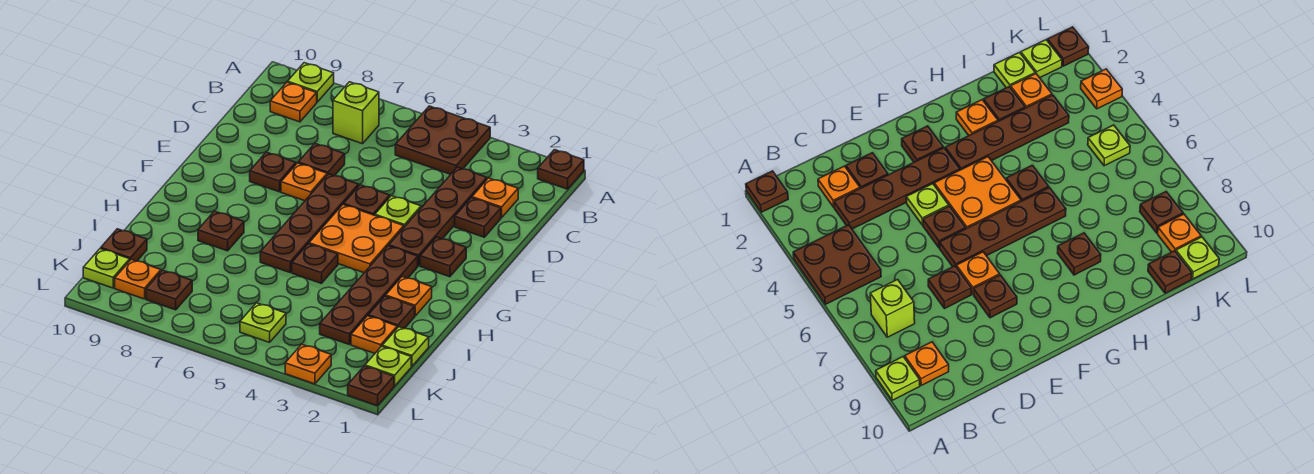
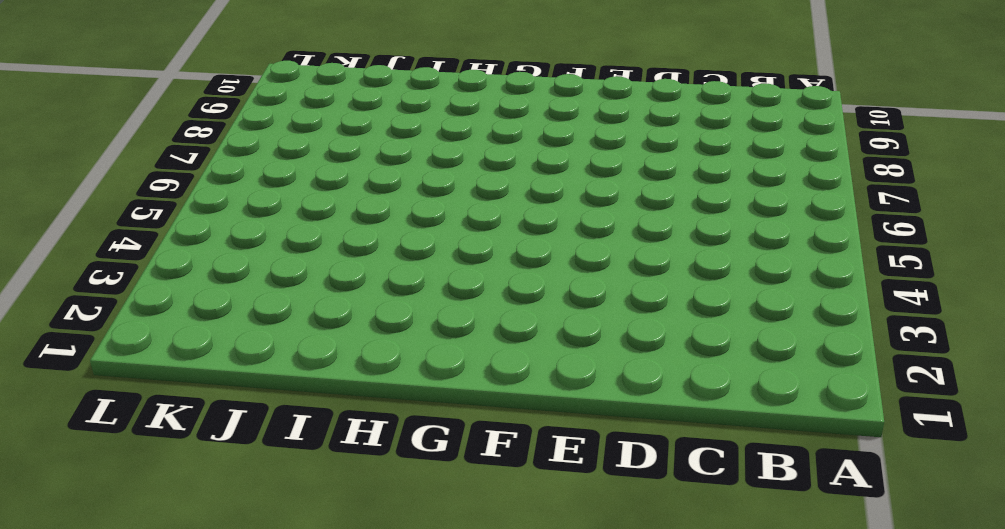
none -> brown plate A1 level 1
none -> brown plate A4:B5 level 1
none -> lime plate A9 level 1
none -> lime brick B7 level 1

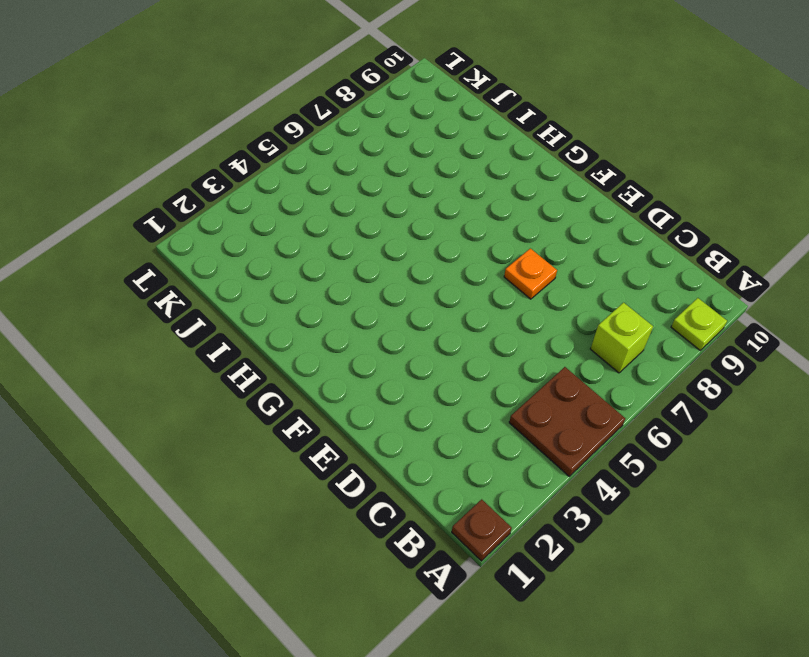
none -> orange plate B9 level 1
none -> orange plate C2 level 1
none -> brown plate C3:F3 level 1
none -> brown plate D2 level 1

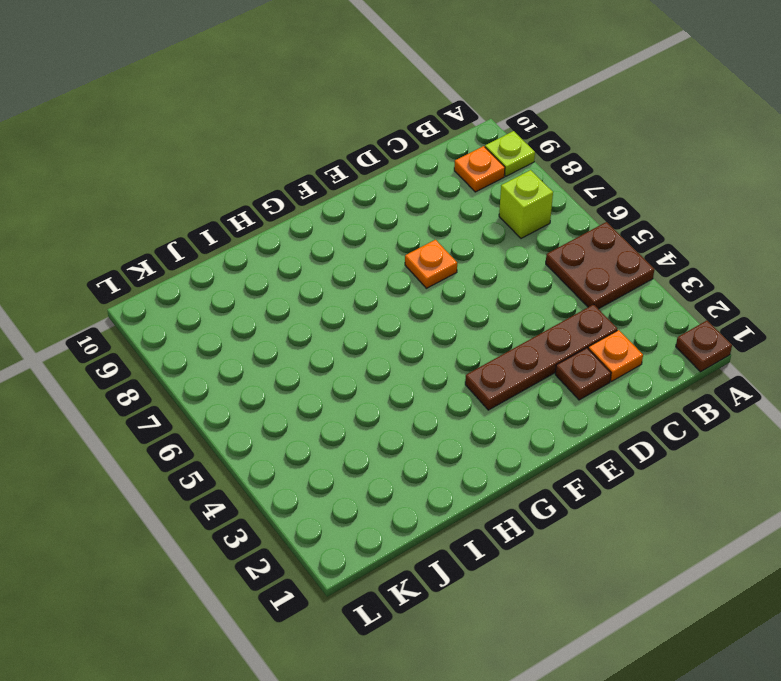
none -> brown plate D7 level 1
none -> lime plate E4 level 1
none -> brown plate E5 level 1
none -> brown plate E6:H6 level 1

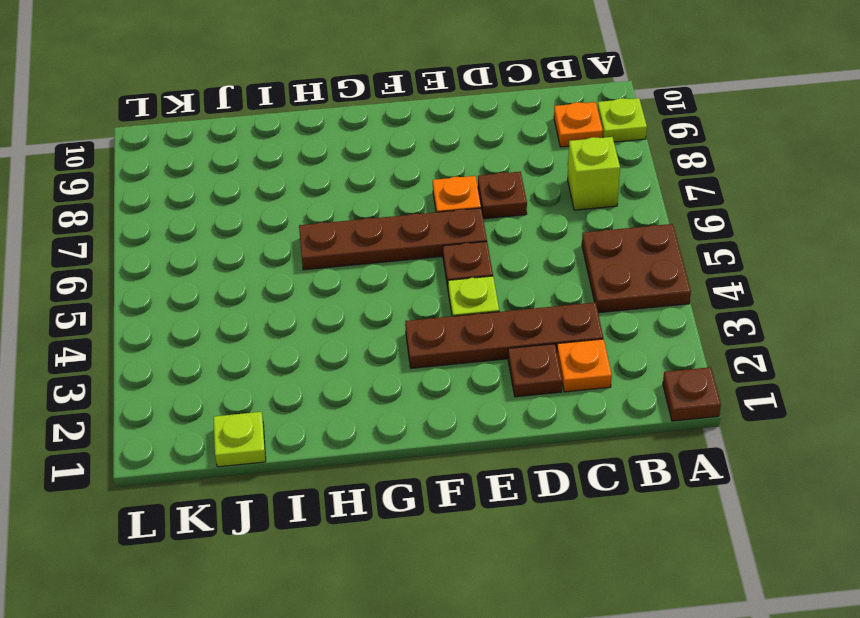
none -> brown plate E8 level 1
none -> brown plate F2 level 1
none -> orange plate F4:G5 level 1
none -> brown plate G3:J3 level 1

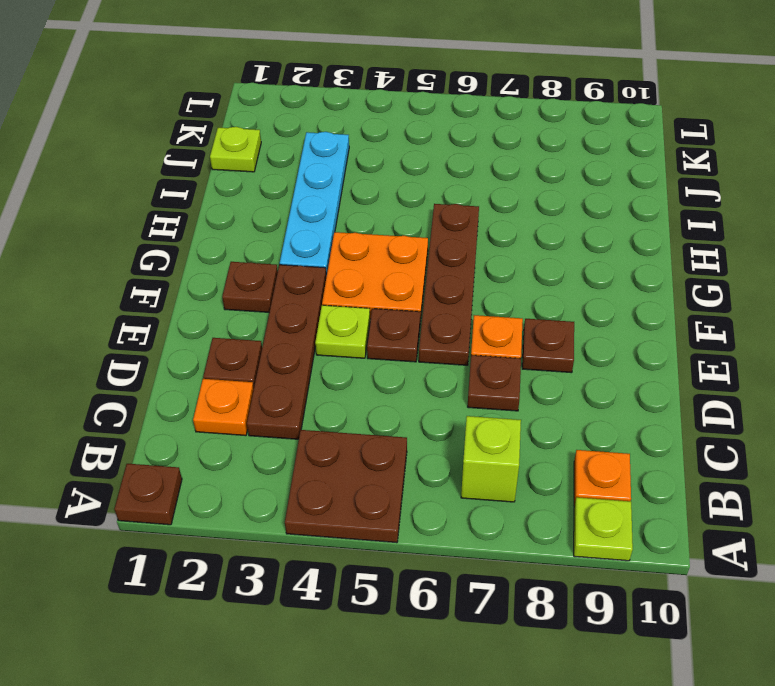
cyan plate G3:J3 level 1 -> brown plate G3:J3 level 1
none -> orange plate H2 level 1
none -> brown plate H5 level 1
none -> brown plate H8 level 1
none -> brown plate I2 level 1

